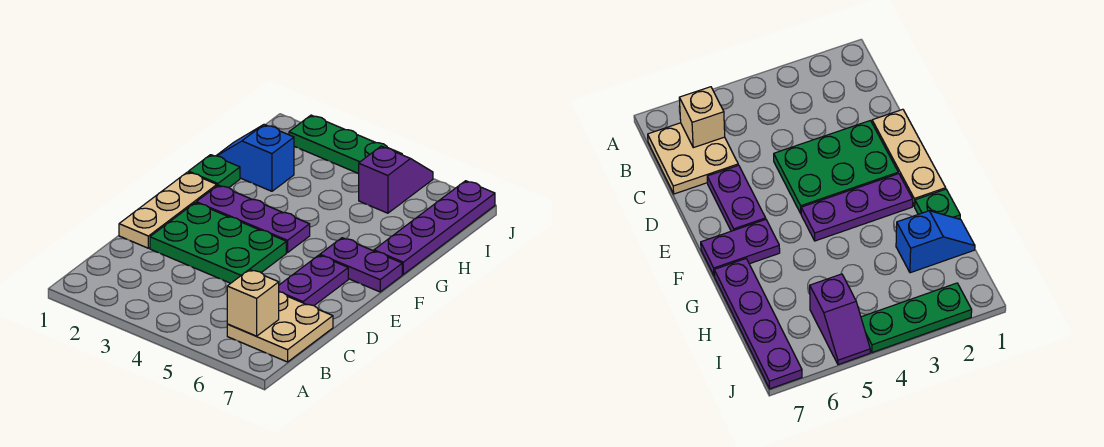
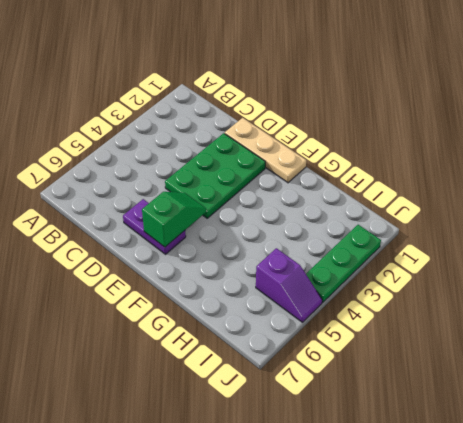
green slope E5:E6 level 2 top 6 -> none
none -> tan plate B6:C7 level 1
none -> purple plate F2:F4 level 1
none -> purple plate F6:F7 level 1

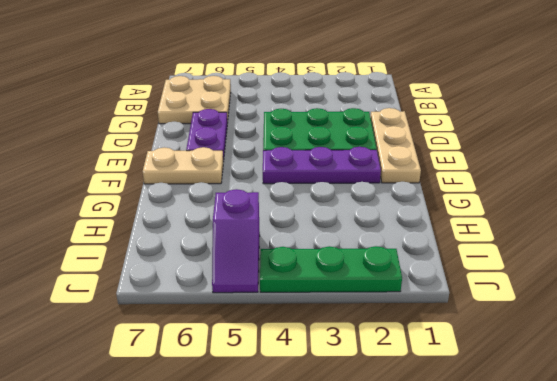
tan plate F6:F7 level 1 -> purple plate F6:F7 level 1
none -> green plate G1 level 1
none -> purple plate G7:J7 level 1
none -> blue slope H1:H2 level 1 top 2

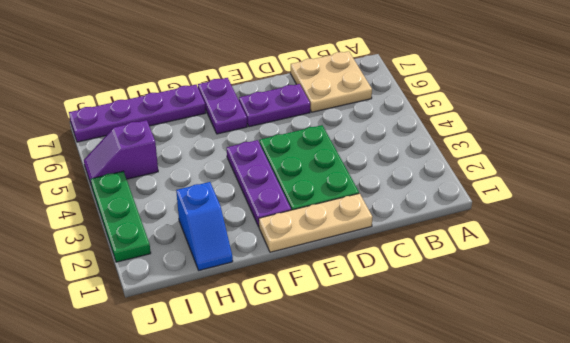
none -> green plate G1 level 1
none -> tan brick B6 level 2

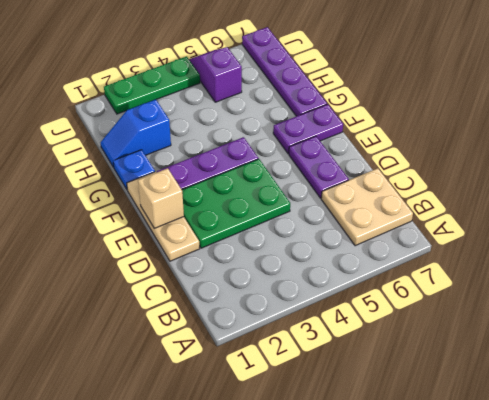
tan brick E1 level 2 -> tan brick B6 level 2
blue plate G1 level 1 -> green plate G1 level 1

